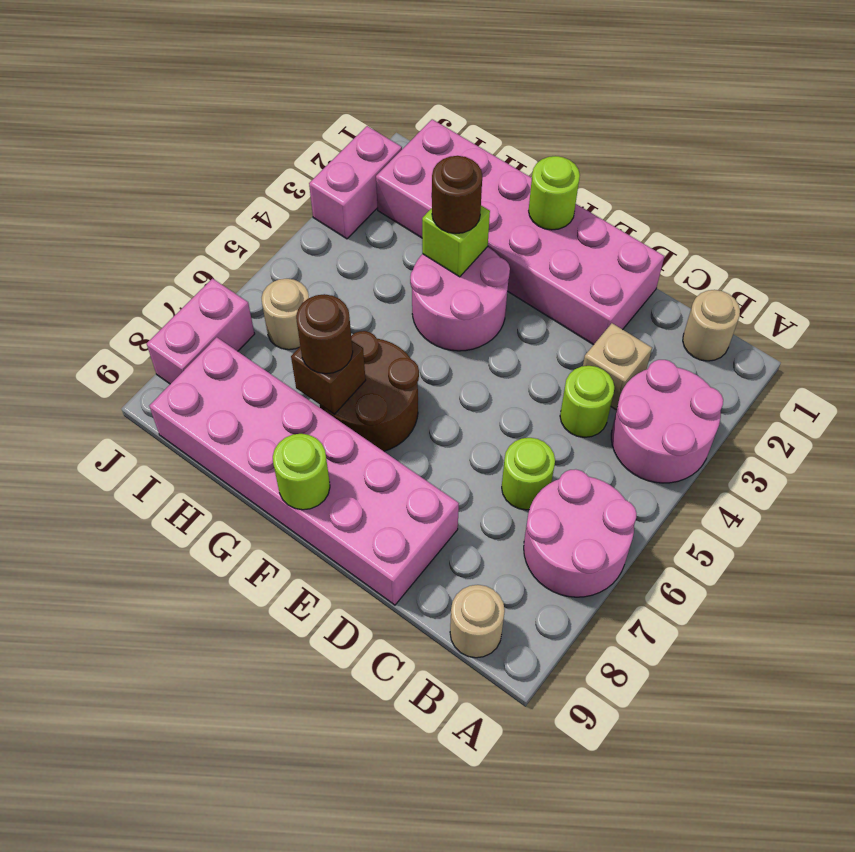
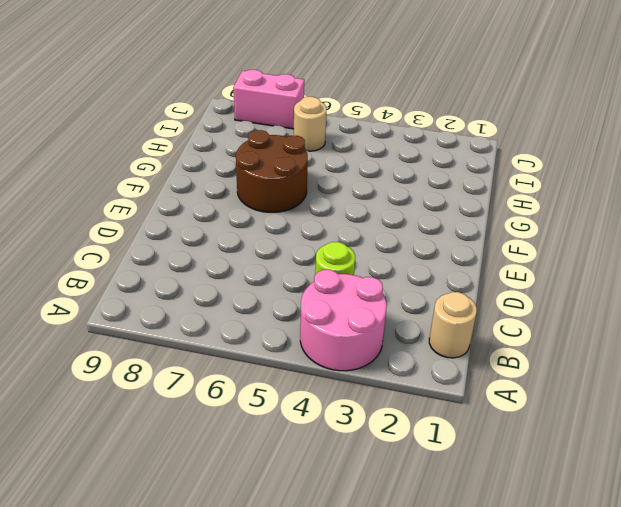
none -> pink round brick A6:B7 level 1
none -> tan round brick B9 level 1
none -> tan brick C3 level 1

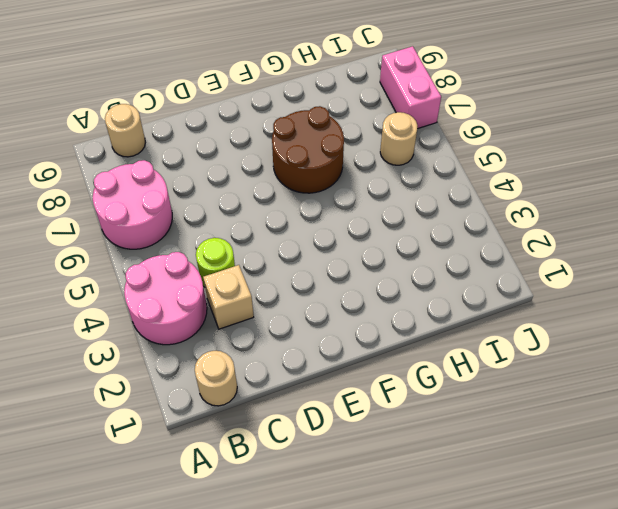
none -> lime round brick C6 level 1
none -> pink brick D1:I2 level 1
none -> pink brick D8:I9 level 1

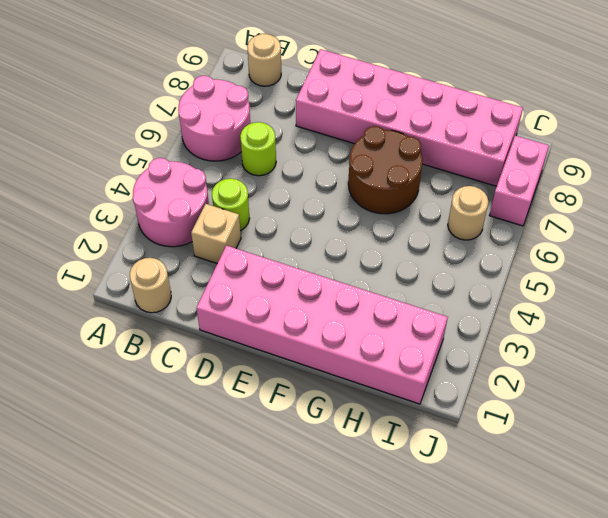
none -> pink round brick F3:G4 level 1
none -> pink brick J2:J3 level 1
none -> lime round brick F1 level 2

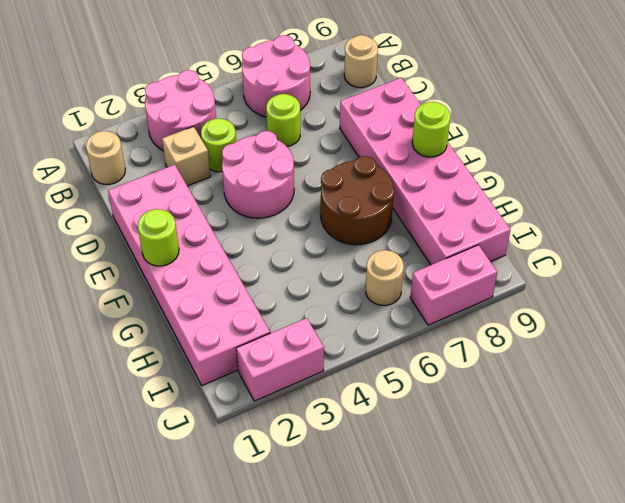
pink round brick D4:E5 level 1 -> pink round brick F3:G4 level 1
none -> lime brick G3 level 2
none -> brown brick G7 level 2
none -> brown round brick G3 level 3

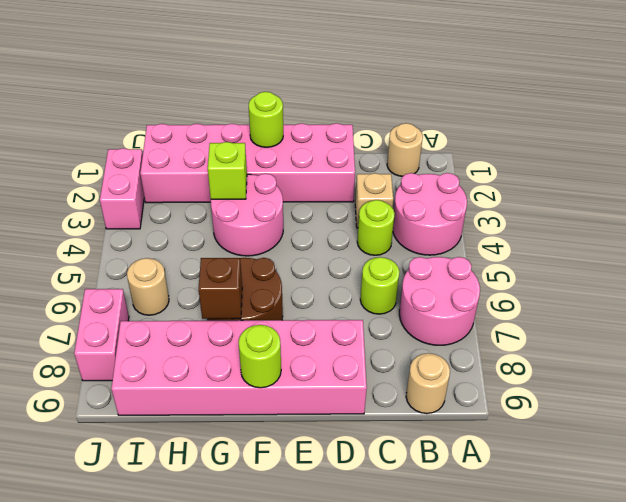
none -> brown round brick G3 level 3
none -> brown round brick G7 level 3

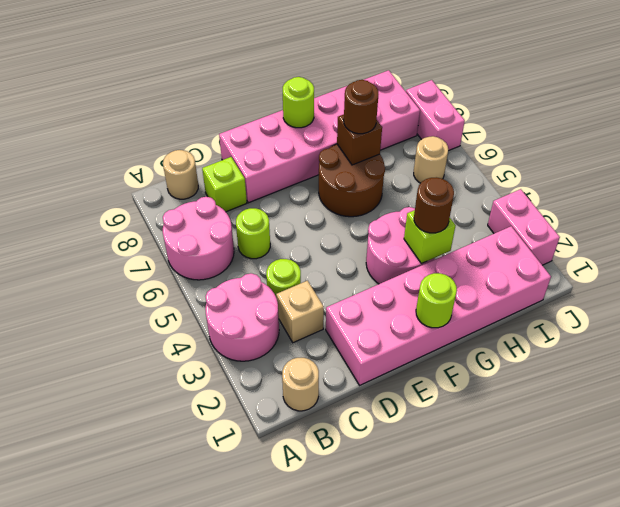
lime brick C8 level 1 -> none

